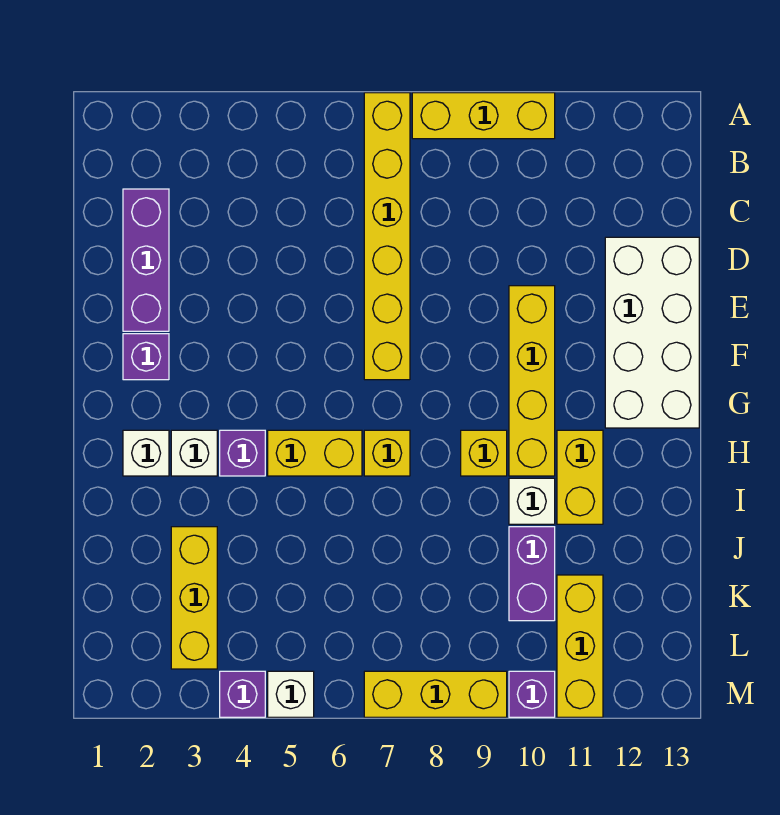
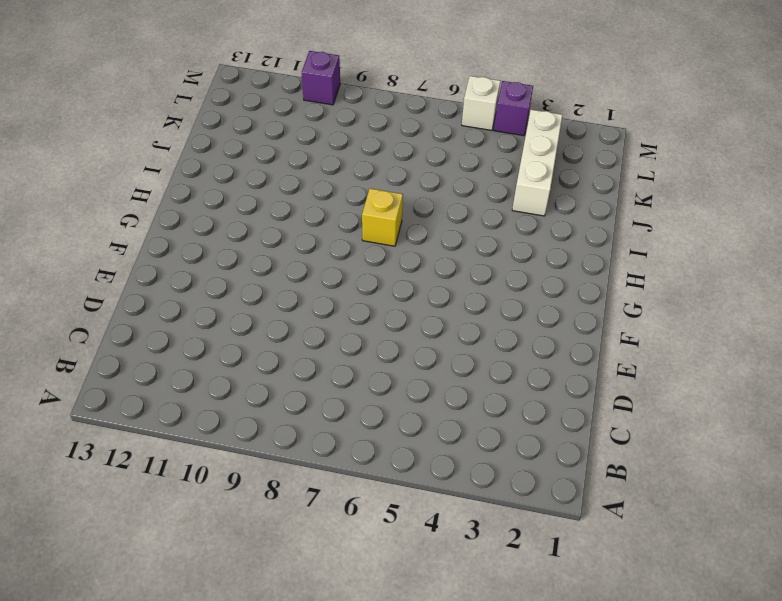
white brick J3:L3 level 1 -> yellow brick J3:L3 level 1
none -> yellow brick A7:F7 level 1
none -> yellow brick A8:A10 level 1
none -> purple brick C2:E2 level 1

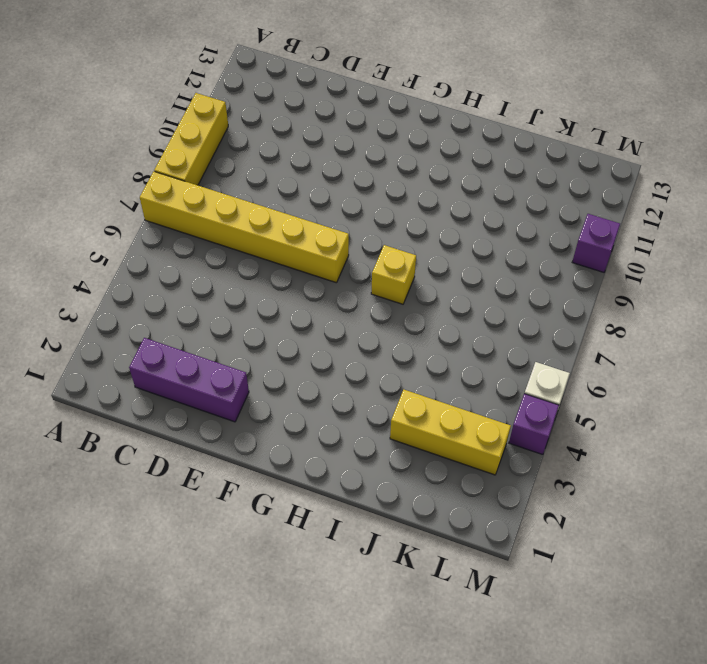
none -> white brick D12:G13 level 1
none -> yellow brick E10:H10 level 1
none -> purple brick F2 level 1

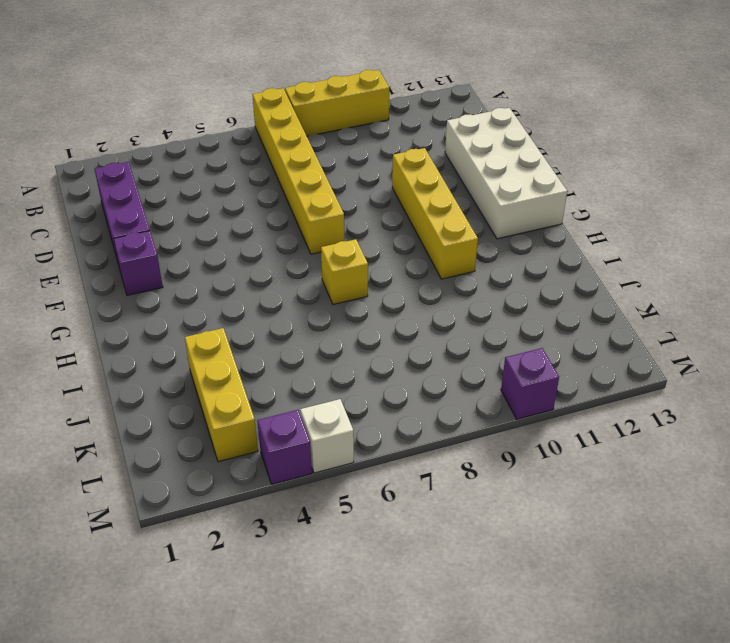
none -> white brick H2 level 1
none -> white brick H3 level 1
none -> purple brick H4 level 1

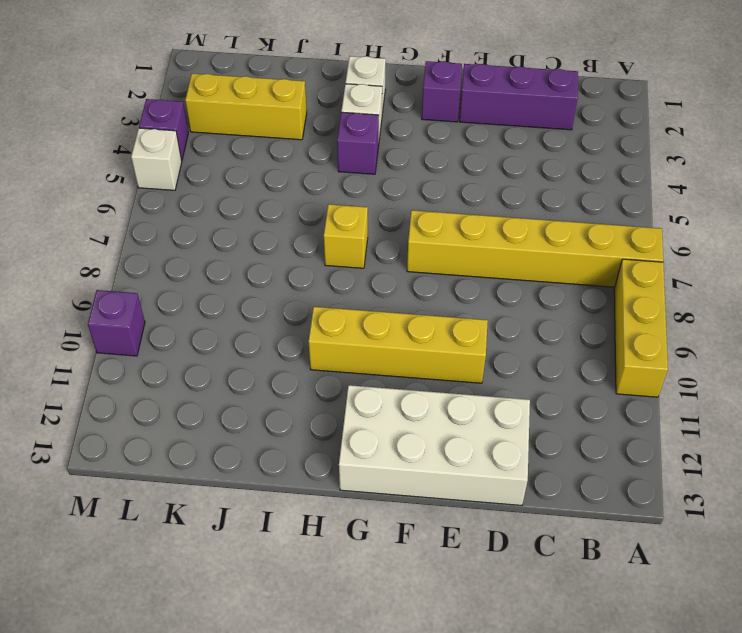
none -> yellow brick H5:H6 level 1
none -> yellow brick H9 level 1
none -> yellow brick H11:I11 level 1

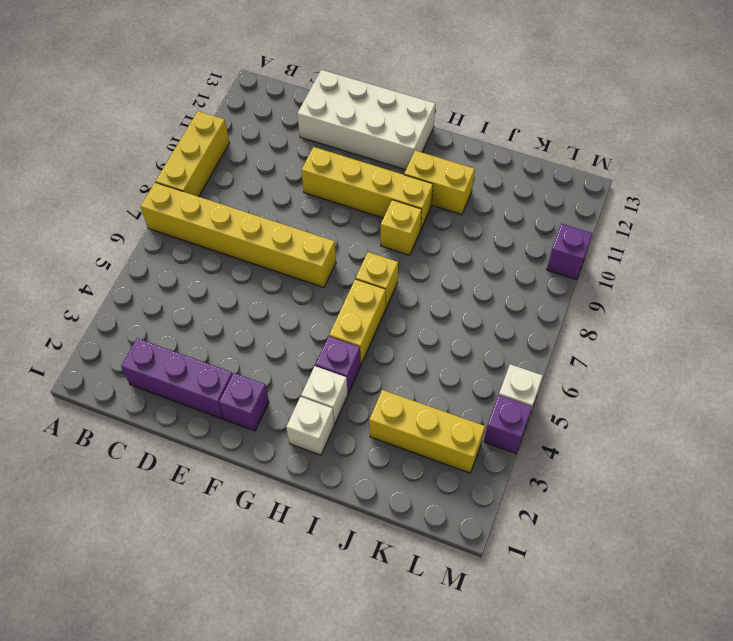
none -> white brick I10 level 1
none -> purple brick J10:K10 level 1
none -> yellow brick K11:M11 level 1

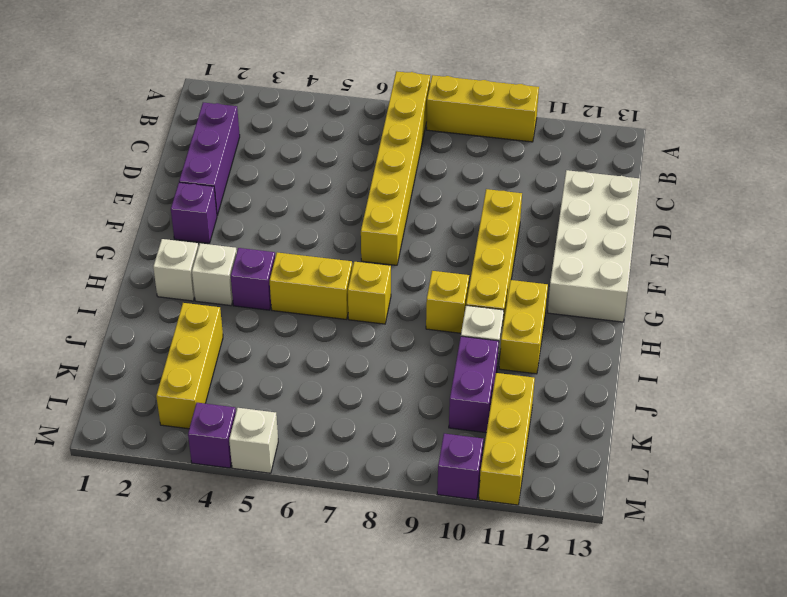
none -> yellow brick M7:M9 level 1

